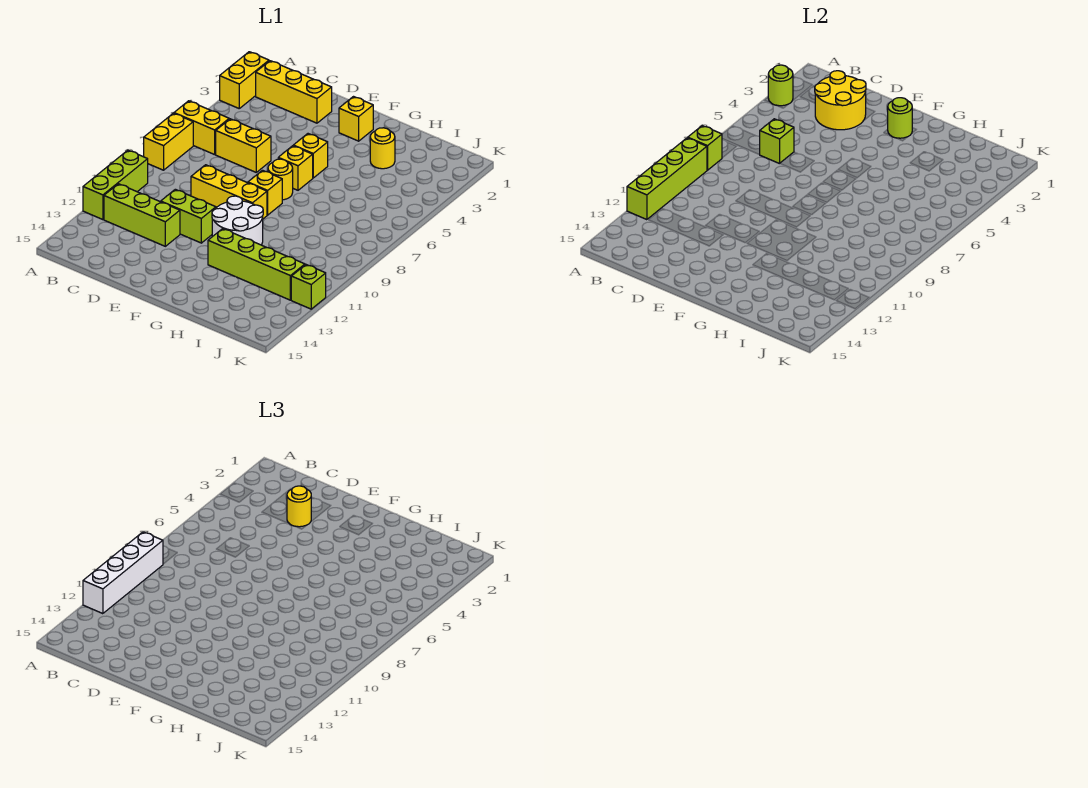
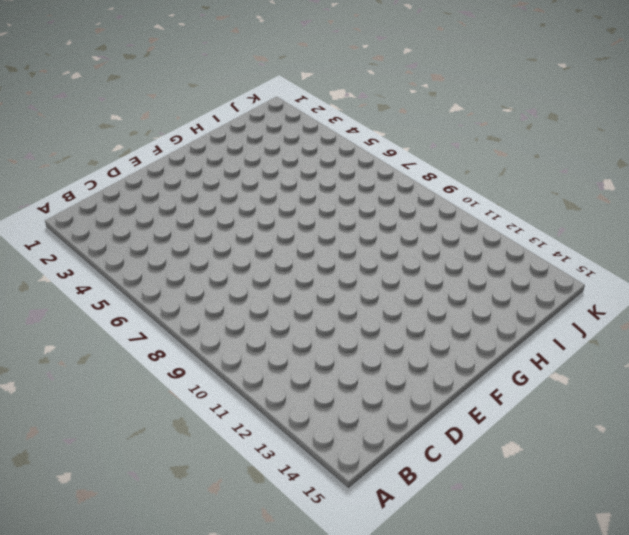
none -> yellow brick A2:A3 level 1
none -> yellow brick A6:B6 level 1
none -> yellow brick A7:A8 level 1

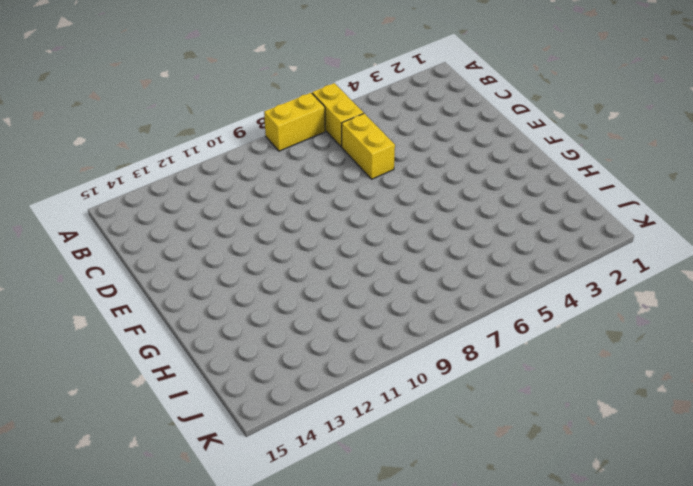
none -> yellow brick A2:A3 level 1
none -> lime brick A10:A12 level 1
none -> yellow brick B2:D2 level 1

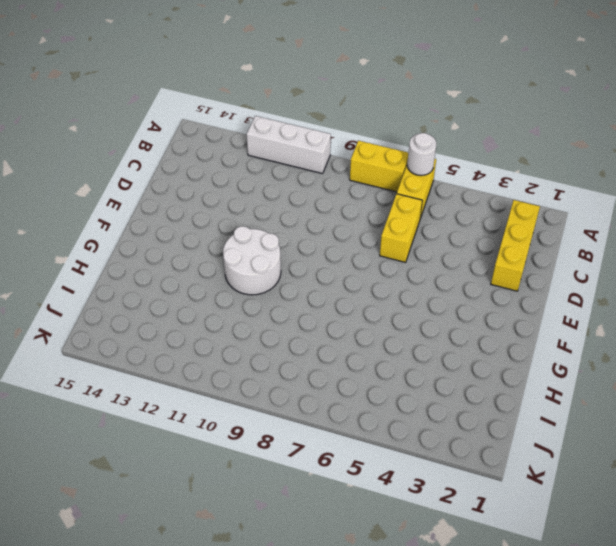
white round brick A6 level 2 -> none
white brick A10:A12 level 1 -> lime brick A10:A12 level 1
none -> yellow brick A2:A3 level 1
none -> lime brick B12:D12 level 1
none -> yellow brick D9:F9 level 1

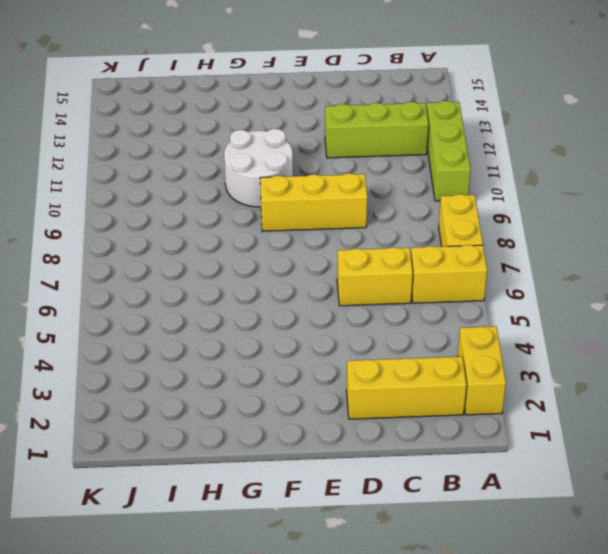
none -> lime brick D11:E11 level 1
none -> yellow brick F2 level 1
none -> yellow brick F5 level 1

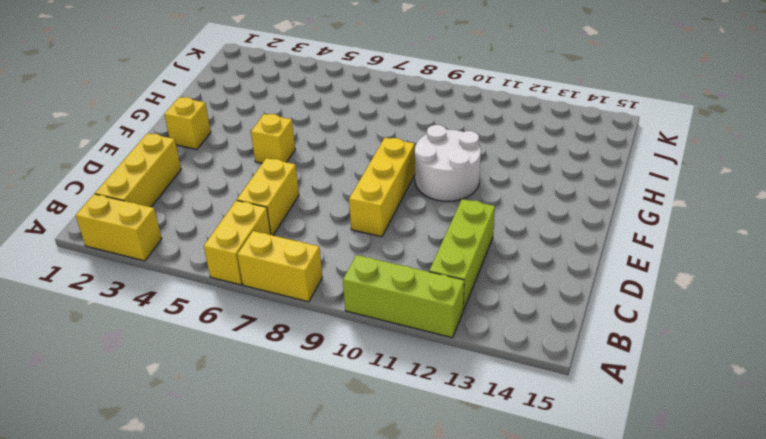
none -> lime brick D11:E11 level 1
none -> yellow brick F6 level 1
none -> yellow round brick F7 level 1

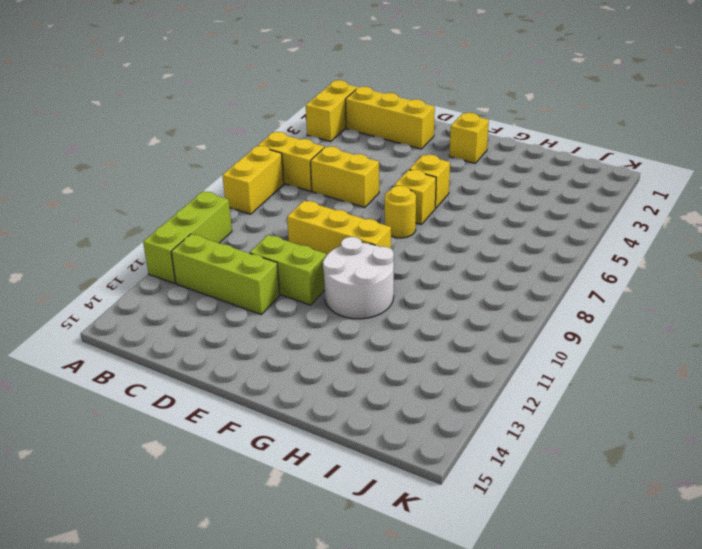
none -> yellow brick F8 level 1
none -> lime brick G12:J12 level 1
none -> yellow round brick H3 level 1

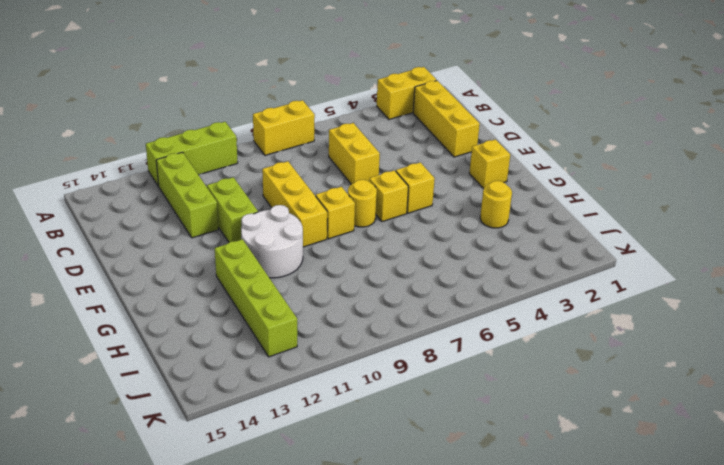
none -> yellow brick A6:B6 level 1
none -> lime brick K12 level 1
none -> lime round brick A3 level 2

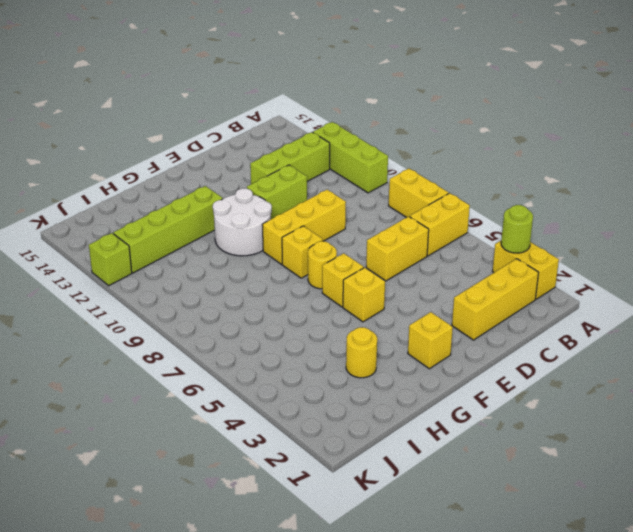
none -> lime brick A8 level 2
none -> lime brick A9:A12 level 2
none -> yellow round brick C2:D3 level 2

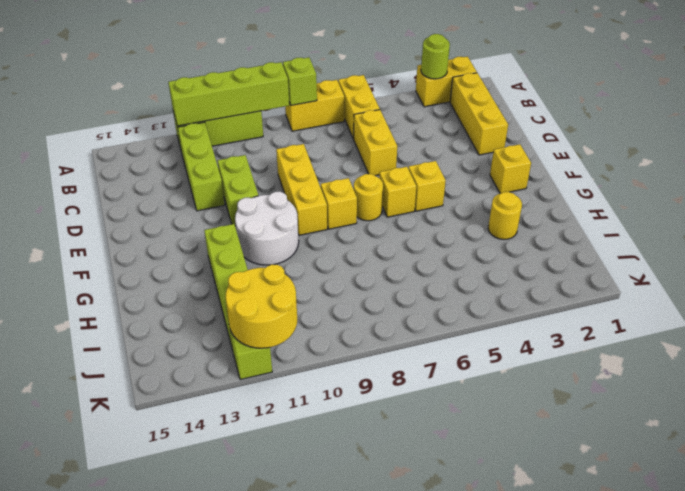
yellow round brick J11:K12 level 2 -> yellow round brick C2:D3 level 2
none -> lime brick C6 level 2
none -> lime round brick F2 level 2
none -> white brick A9:A12 level 3

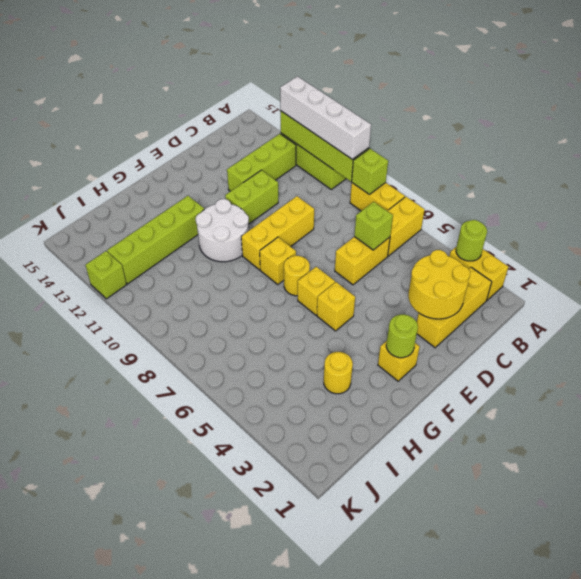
none -> yellow round brick D3 level 3

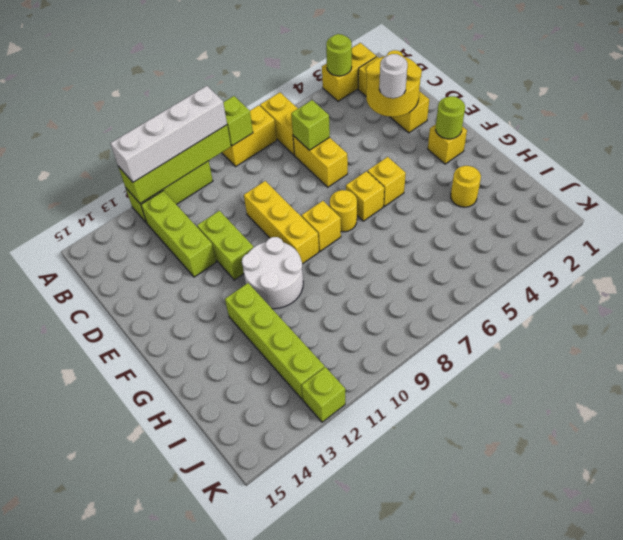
white round brick D3 level 3 -> yellow round brick D3 level 3

